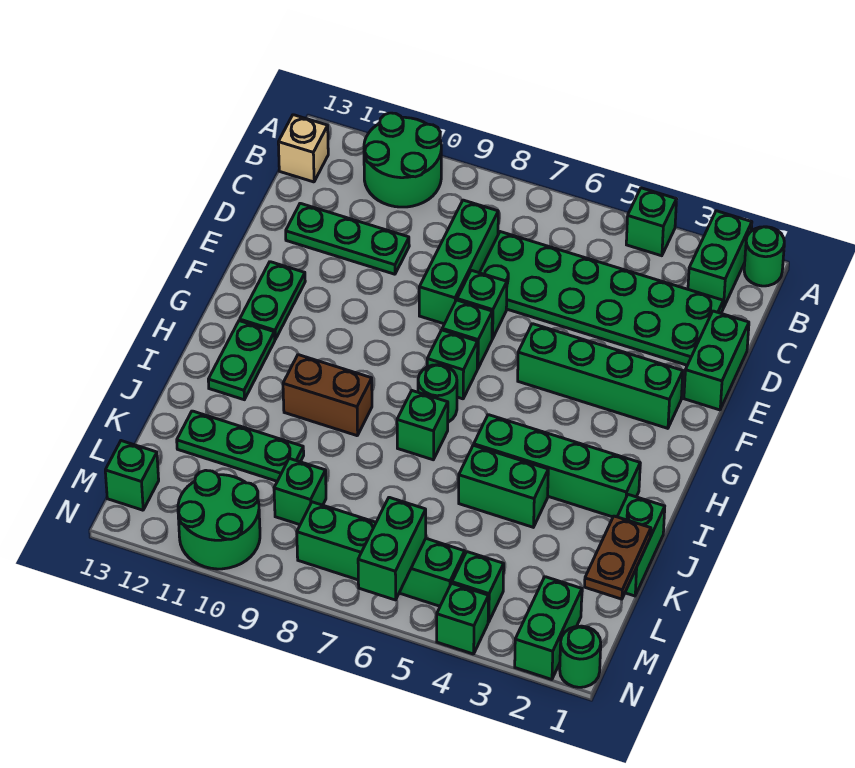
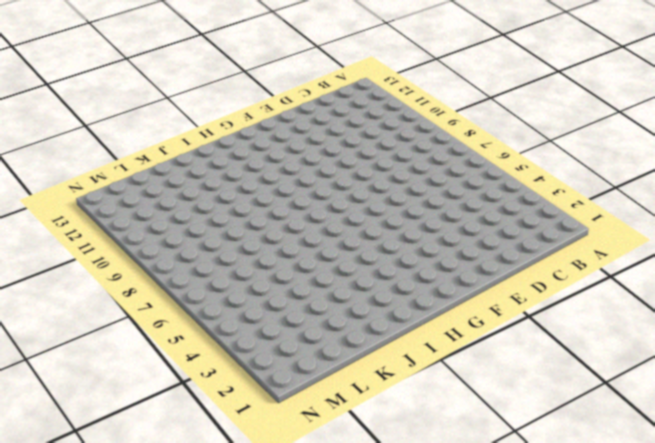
none -> green round brick A1 level 1
none -> green brick A2:B2 level 1
none -> green brick A4 level 1
none -> green round brick A10:B11 level 1

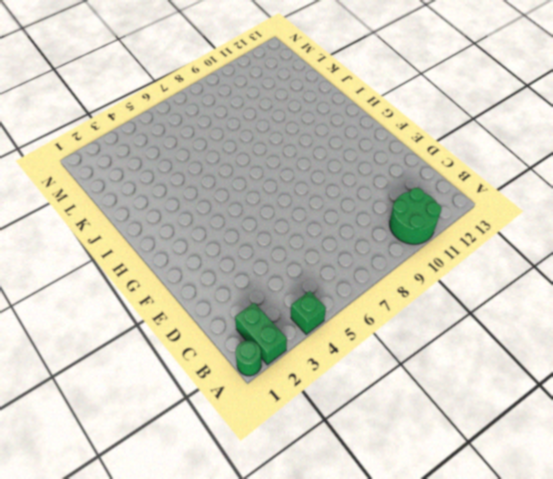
none -> tan brick B13 level 1
none -> green plate C2:D7 level 1
none -> green brick C8:E8 level 1
none -> green brick D1:E1 level 1

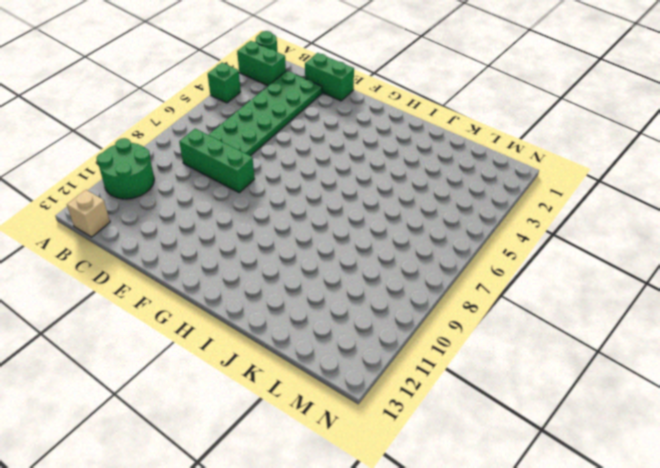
none -> green plate D10:D12 level 1
none -> green brick E7 level 1
none -> green brick F2:F5 level 1
none -> green brick F7 level 1

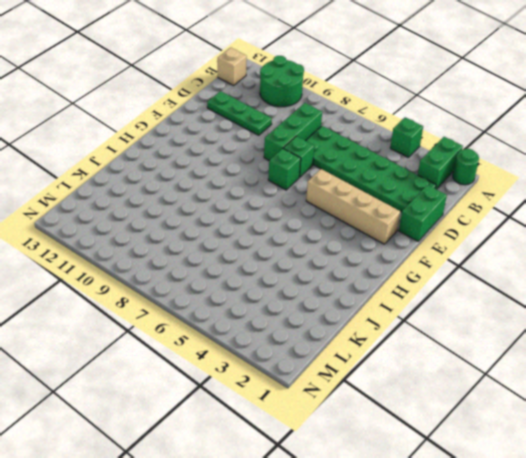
tan brick F2:F5 level 1 -> green brick F2:F5 level 1
none -> green plate F12:G12 level 1
none -> green brick G7 level 1
none -> green round brick H7 level 1
none -> green plate H12:I12 level 1

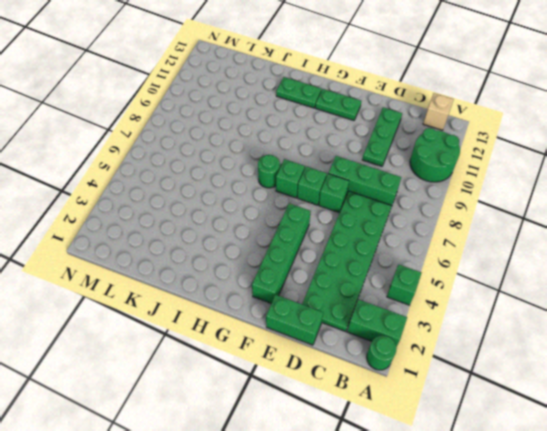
none -> green brick I2:I5 level 1
none -> green brick I7 level 1
none -> brown brick I9:I10 level 1
none -> green brick J1:K1 level 1

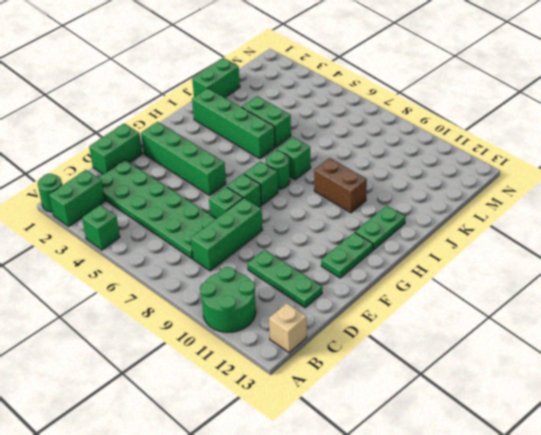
none -> green plate K10:K12 level 1
none -> green brick L9 level 1
none -> green brick M2:N2 level 1
none -> green brick M4 level 1

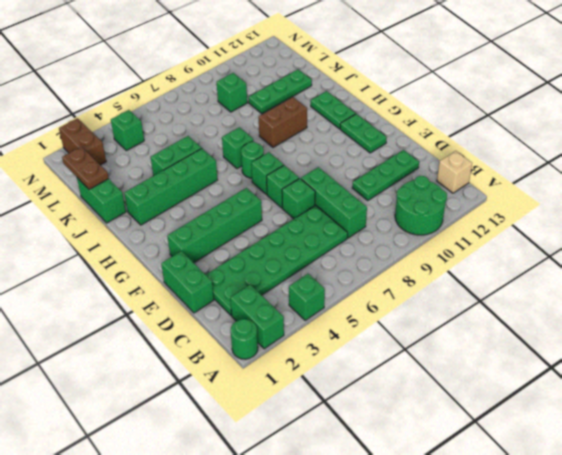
brown brick M2:N2 level 1 -> green brick M2:N2 level 1
none -> green brick M5:M8 level 1
none -> green round brick M10:N11 level 1
none -> green brick M13 level 1
none -> green round brick N1 level 1

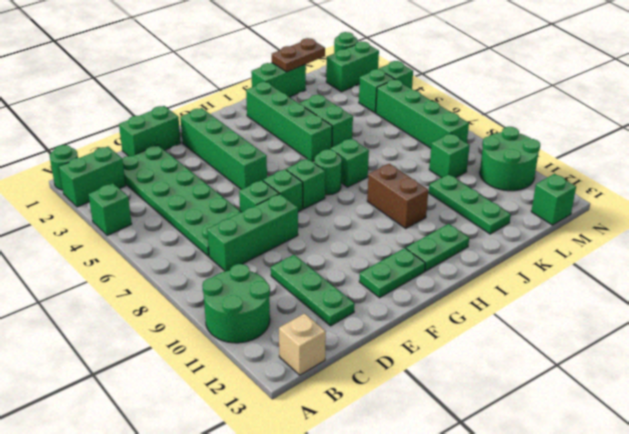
none -> green brick M6:N6 level 2

